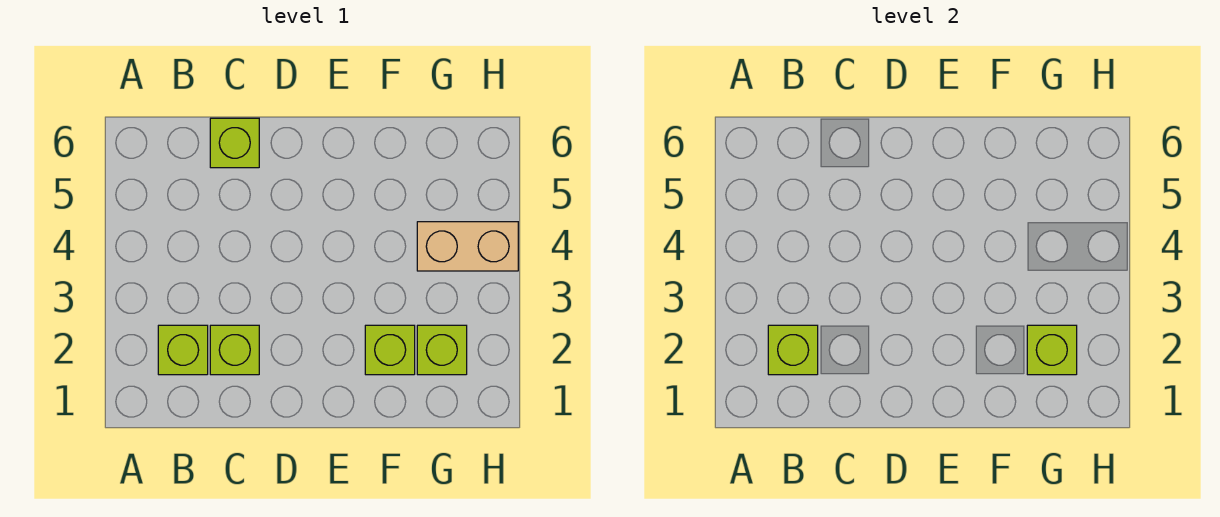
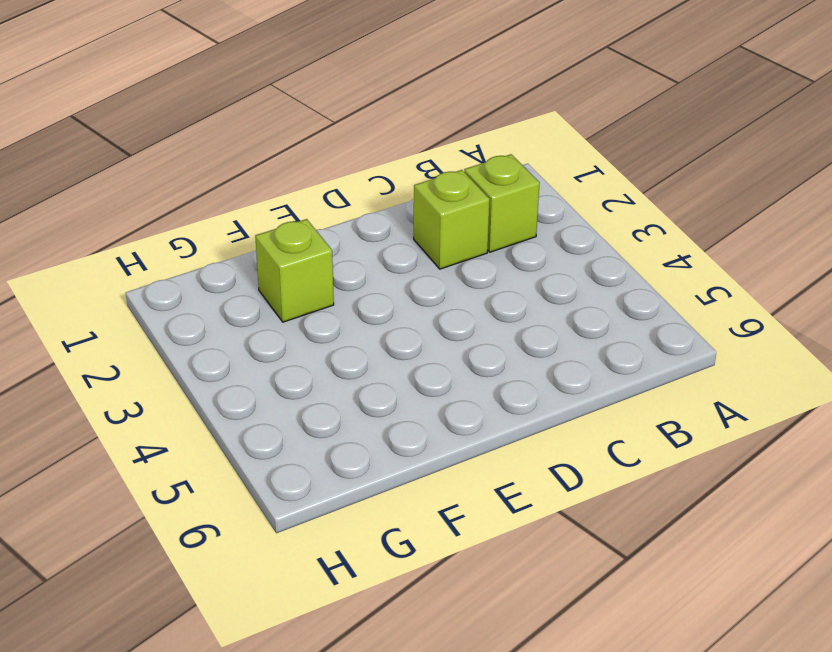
none -> lime brick C6 level 1
none -> lime brick G2 level 1

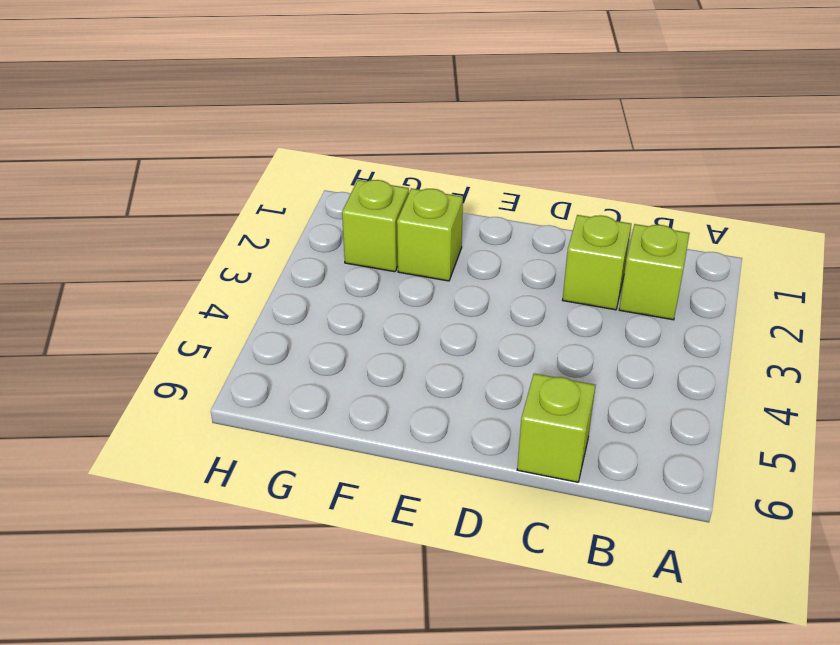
none -> tan brick G4:H4 level 1
none -> lime brick B2 level 2

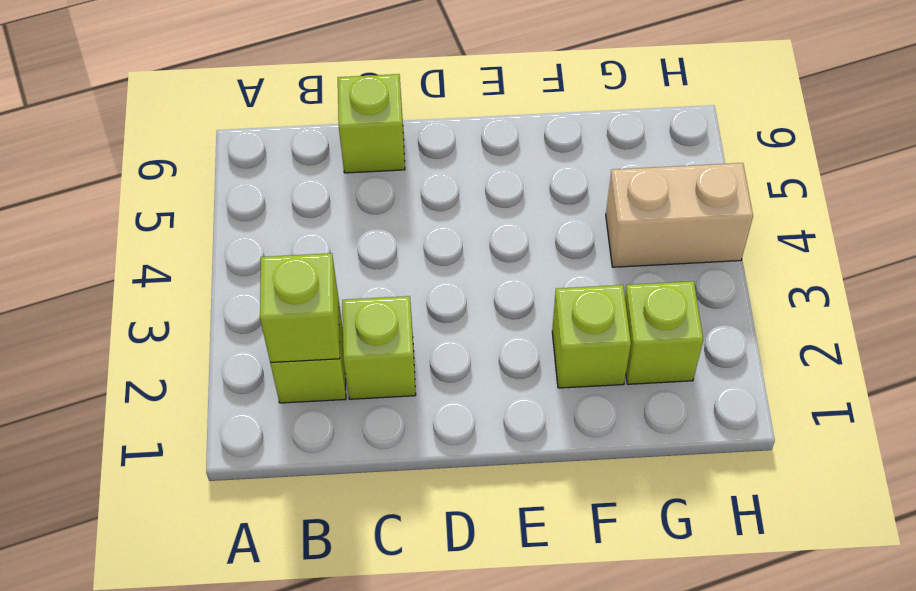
none -> lime brick G2 level 2

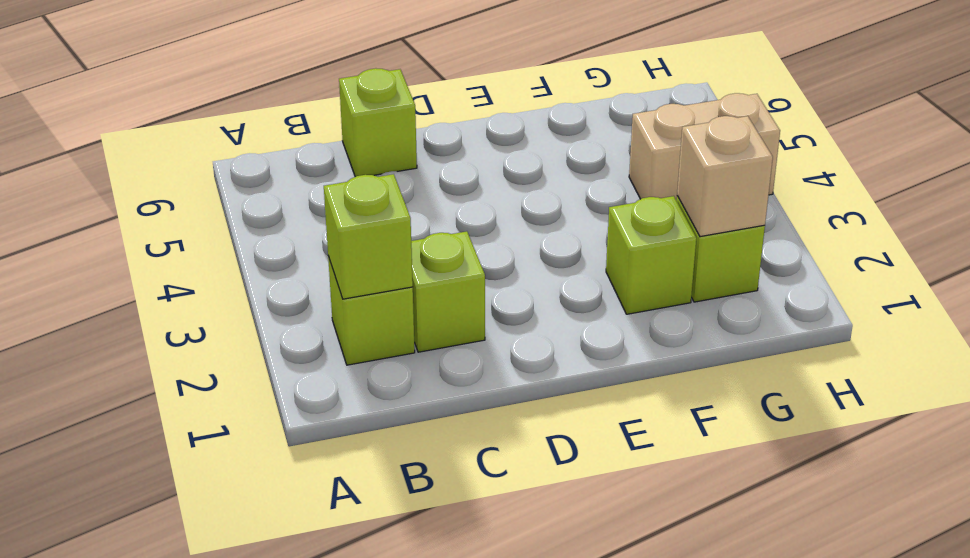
tan brick G2 level 2 -> lime brick G2 level 2

